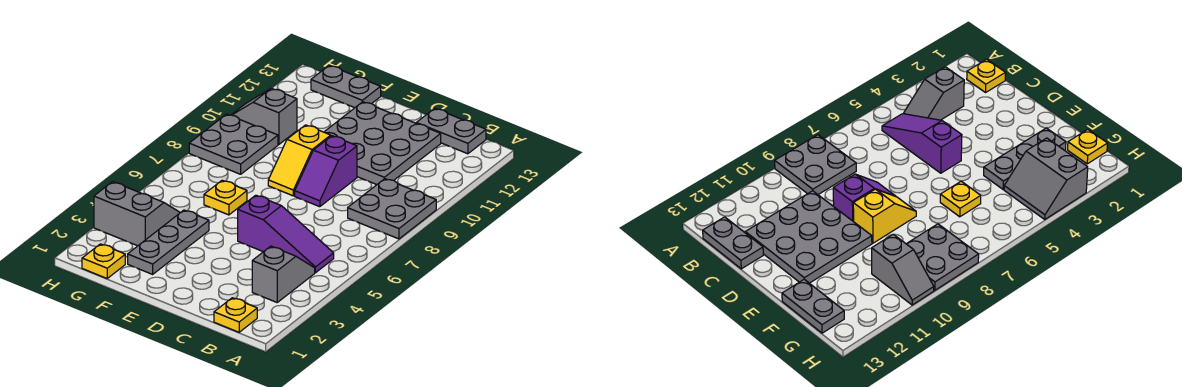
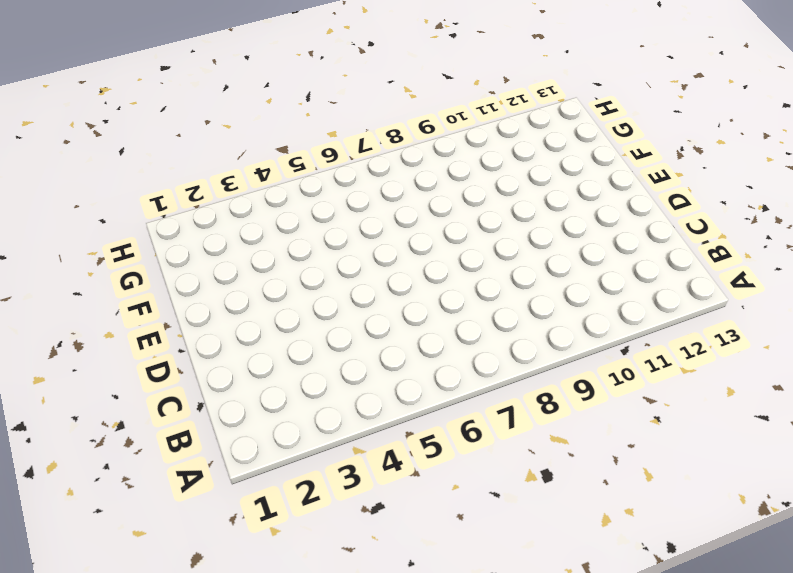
none -> grey plate A8:B9 level 1
none -> yellow plate B1 level 1
none -> grey slope B3:B4 level 1 top 3

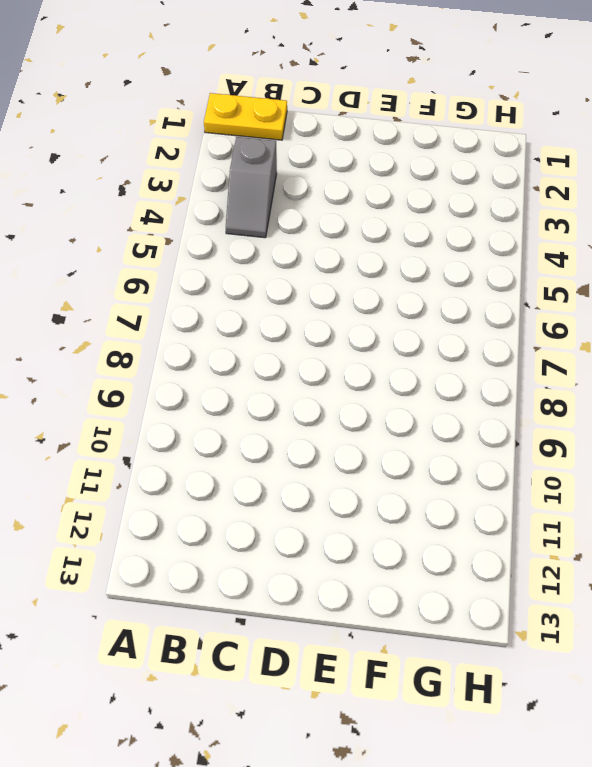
yellow plate A1:B1 level 1 -> yellow plate B1 level 1
none -> grey plate A8:B9 level 1
none -> purple slope B5:D5 level 1 top D
none -> grey plate B13:C13 level 1

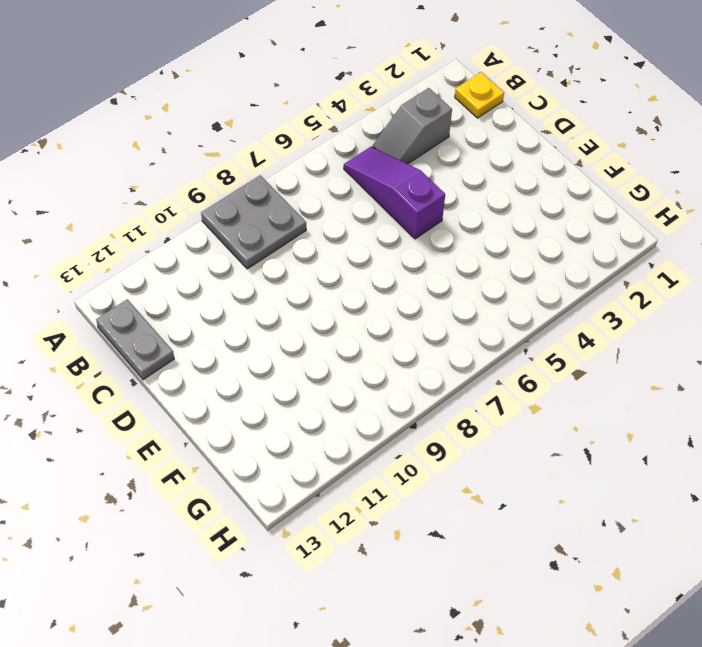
none -> grey plate C10:E12 level 1
none -> purple slope D8:D9 level 1 top 9
none -> yellow slope E8:E9 level 1 top 9

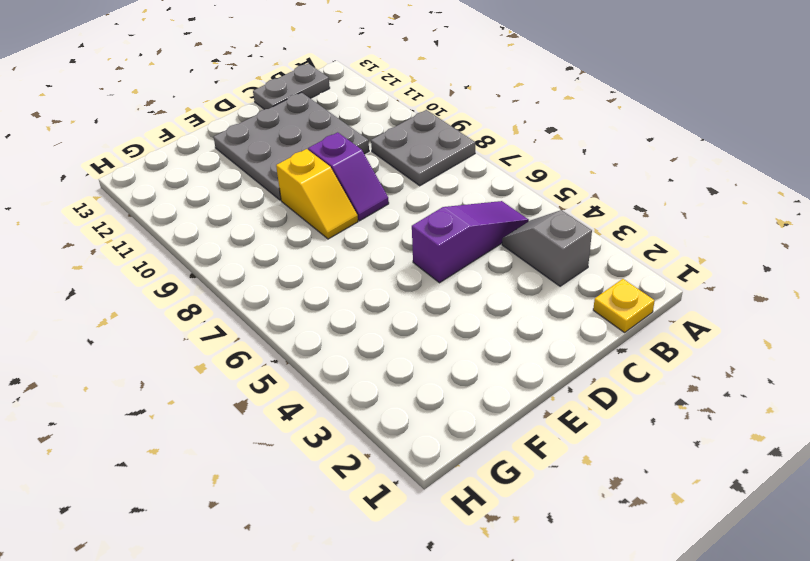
none -> grey plate F2:F4 level 1
none -> yellow plate F6 level 1
none -> grey plate F13:G13 level 1

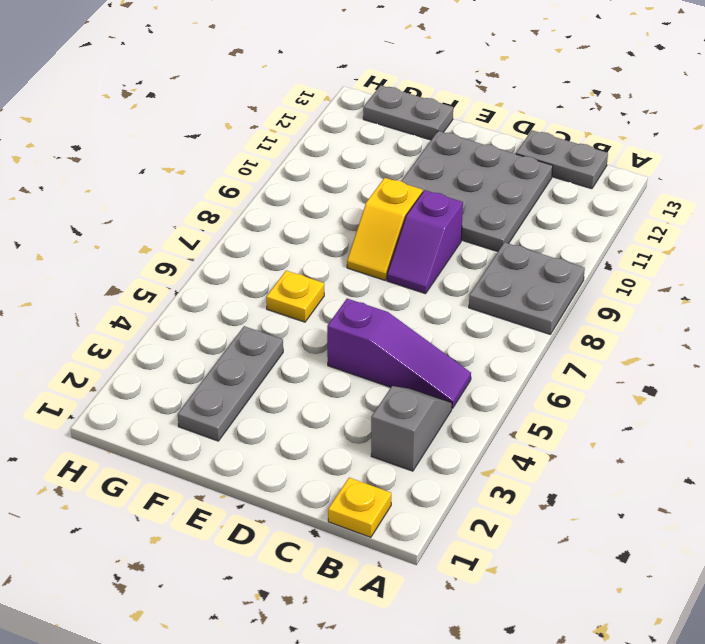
none -> yellow plate G1 level 1
none -> grey slope G3:H4 level 1 top 3
none -> grey plate G8:H9 level 1

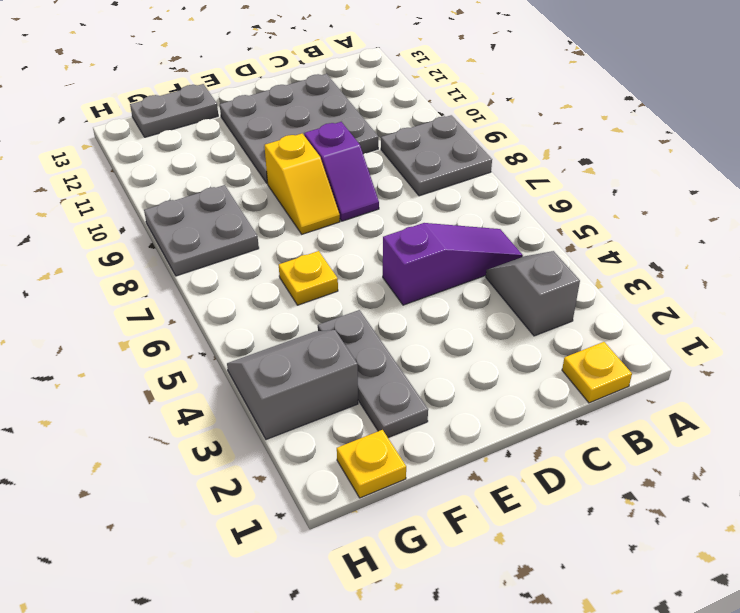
none -> grey plate B13:C13 level 1
none -> grey slope G10:H10 level 1 top G

